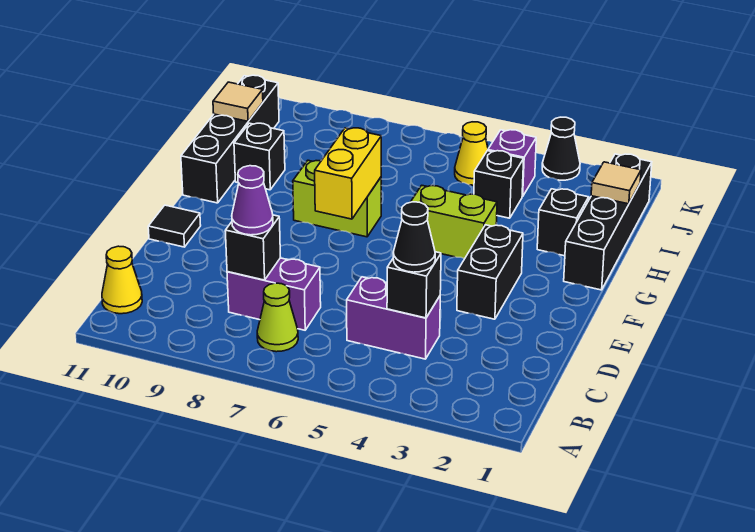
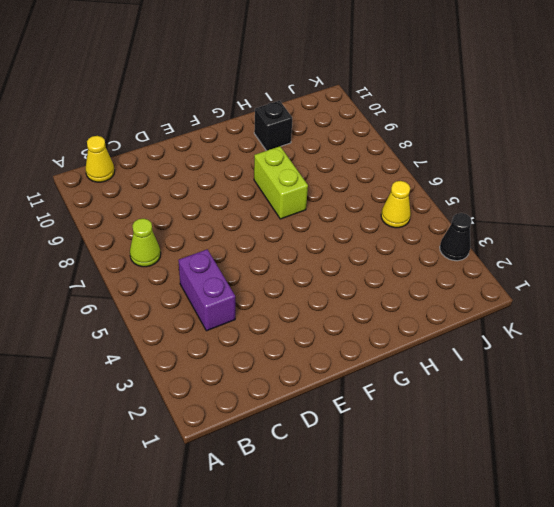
none -> purple brick C7:C8 level 1
none -> black brick E3:F3 level 1
none -> black tile E11 level 1

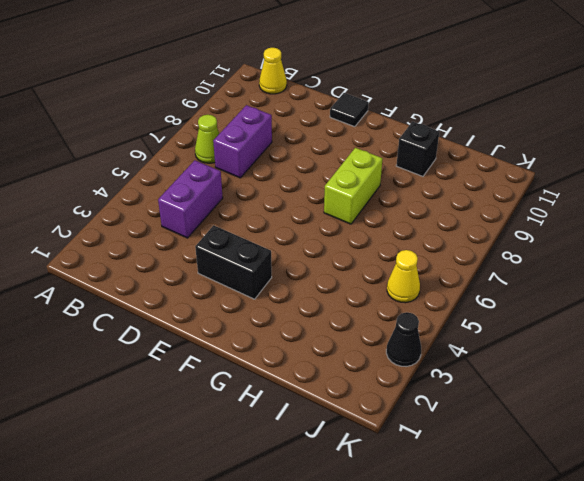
none -> black brick G1:J1 level 1
none -> lime brick G4:G5 level 1
none -> black brick G11:J11 level 1

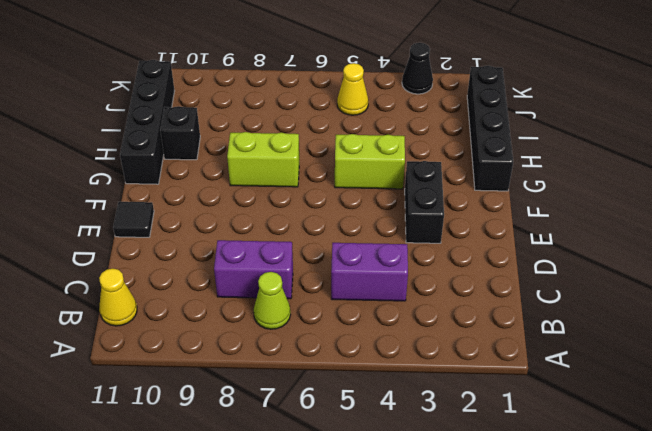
none -> black brick H2 level 1
none -> black brick I4 level 1
none -> purple brick J4 level 1

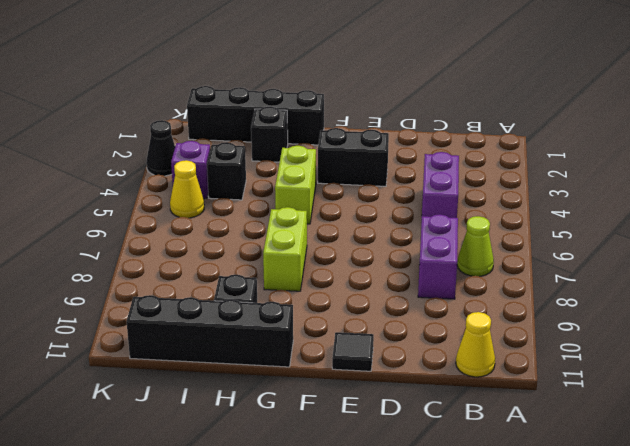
none -> black brick C4 level 2
none -> black brick C8 level 2
none -> yellow brick F7:G7 level 2

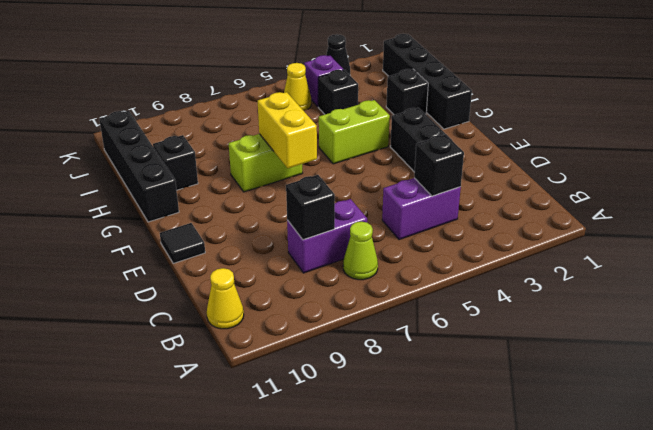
none -> tan tile I1 level 2
none -> tan tile I11 level 2
none -> black cone C4 level 3

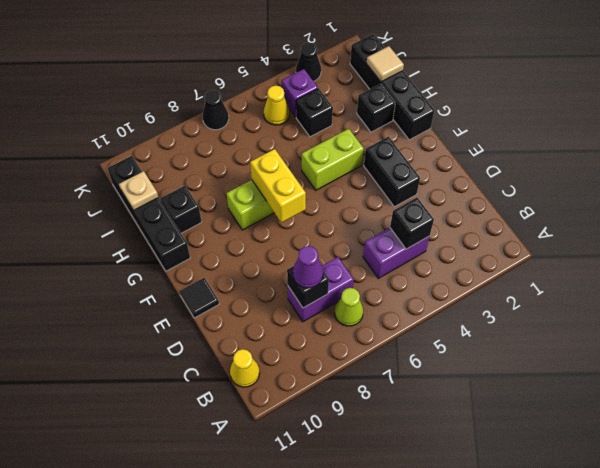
tan plate I11 level 2 -> tan tile I11 level 2
black cone K7 level 1 -> black cone C4 level 3

